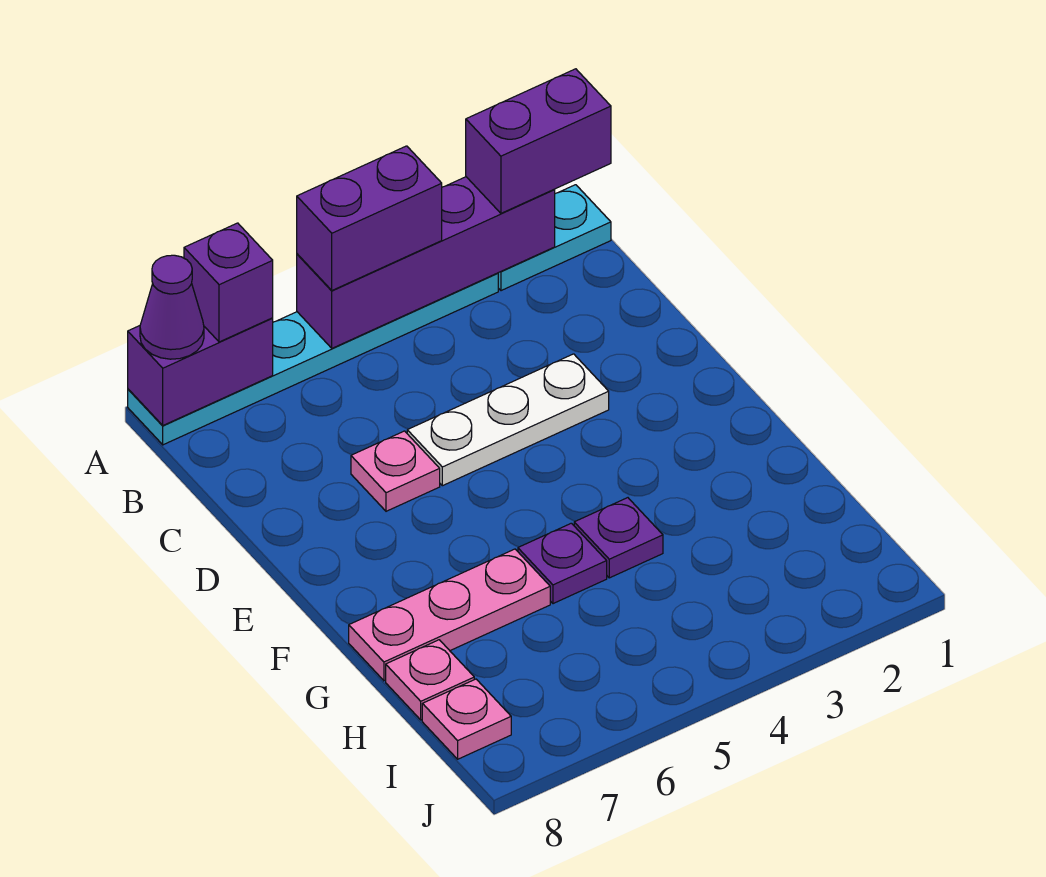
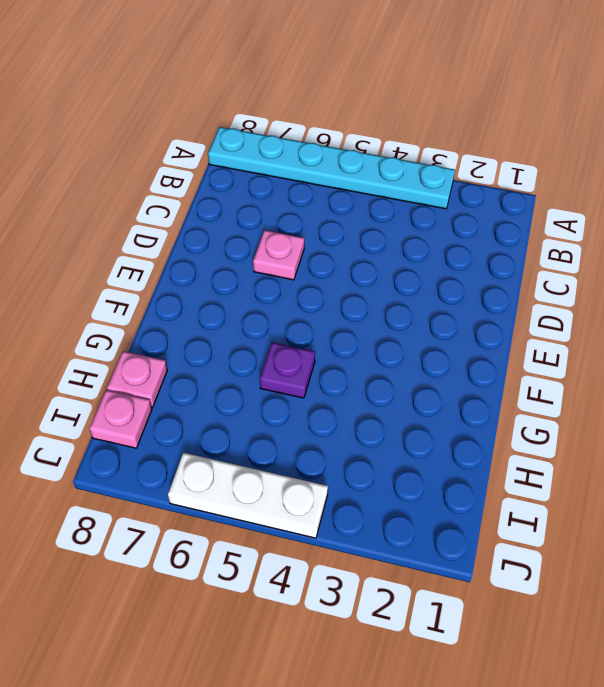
white plate J4:J6 level 1 -> white plate D3:D5 level 1
none -> cyan plate A1:A2 level 1
none -> purple plate G4 level 1
none -> pink plate G6:G8 level 1

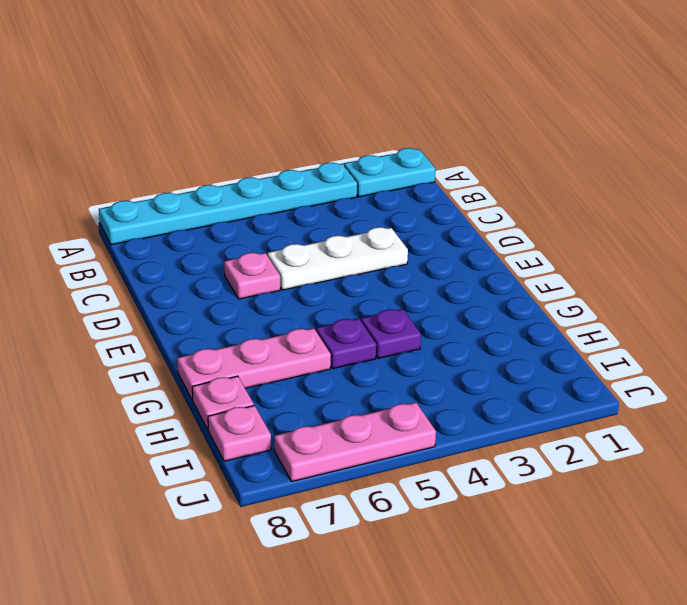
pink plate J5:J7 level 1 -> none
none -> purple brick A2:A5 level 2
none -> purple brick A7:A8 level 2
none -> purple brick A1:A2 level 3

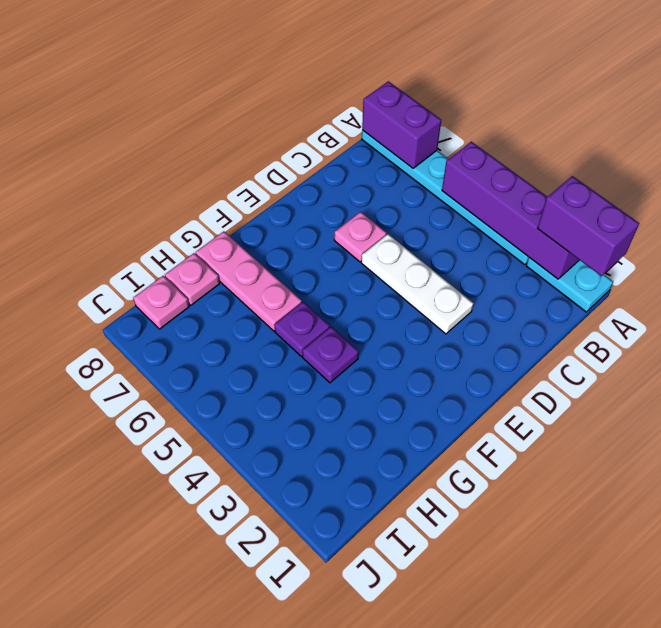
none -> purple brick A4:A5 level 3
none -> purple brick A7 level 3
none -> purple cone A8 level 3

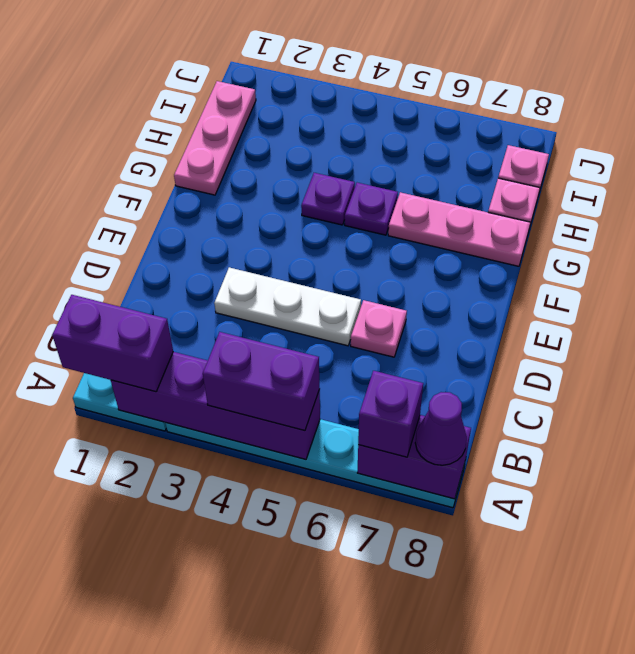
pink plate G1:I1 level 1 -> none

